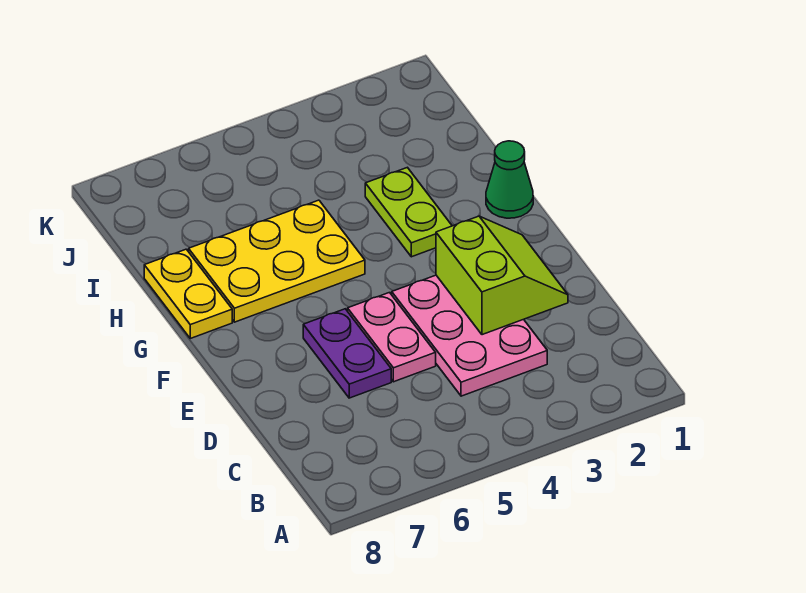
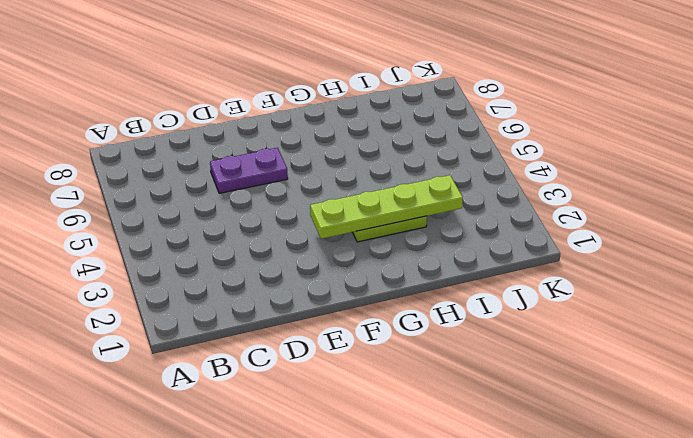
lime plate F3:I3 level 2 -> none
none -> pink plate C3:E4 level 1
none -> pink plate D5:E5 level 1

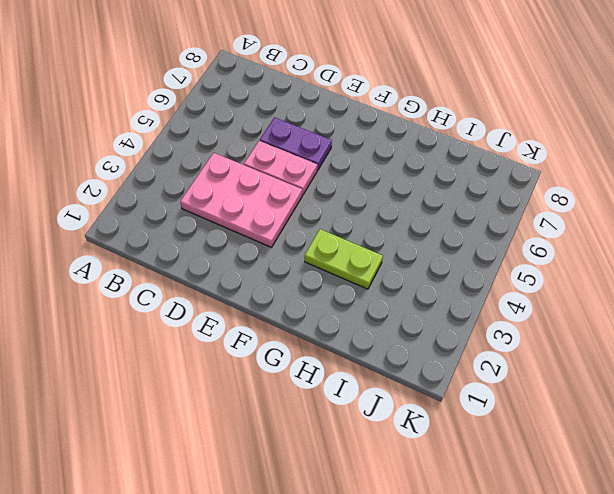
none -> green cone G1 level 1
none -> yellow plate G5:H7 level 1

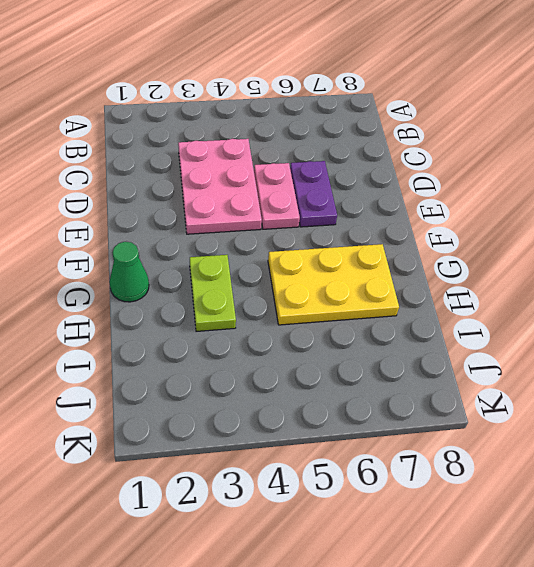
none -> yellow plate G8:H8 level 1
none -> lime slope D2:E3 level 2 top 3

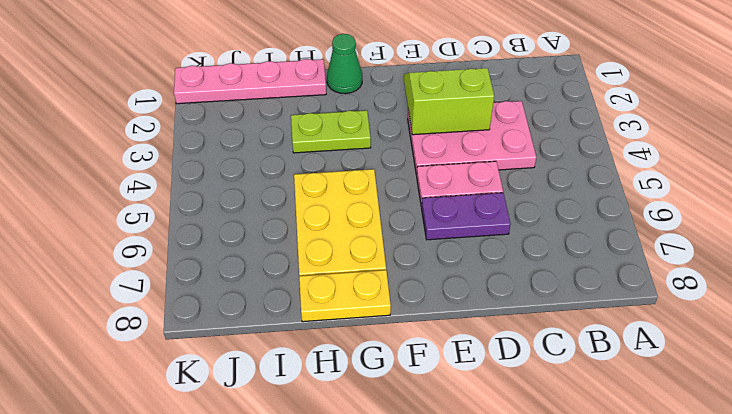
pink plate H1:K1 level 1 -> none

